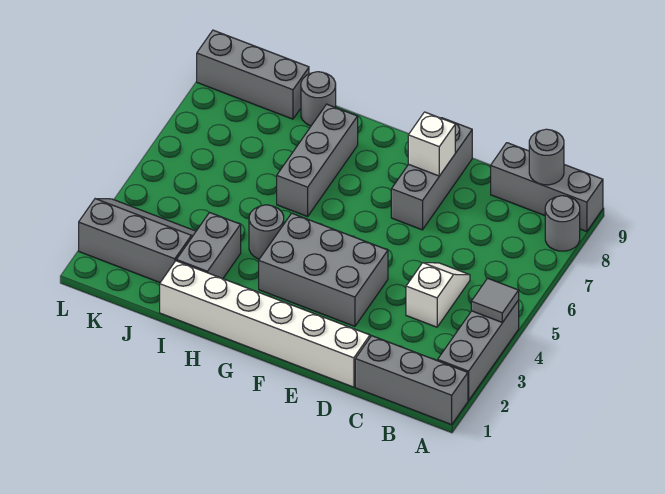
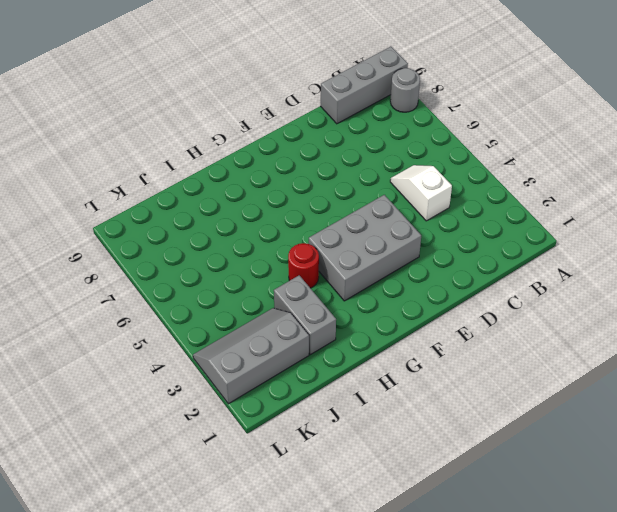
red round brick H4 level 1 -> grey round brick H4 level 1
none -> grey brick A1:C1 level 1
none -> grey brick A2:A4 level 1
none -> white brick D1:I1 level 1

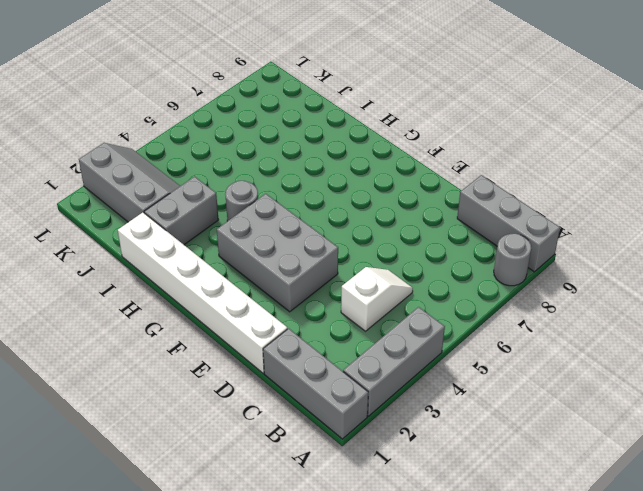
none -> grey brick E7:E9 level 1
none -> grey brick H6:H8 level 1
none -> grey round brick I9 level 1

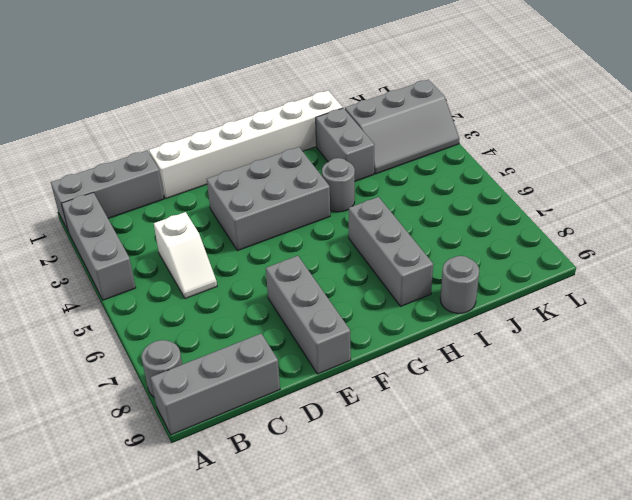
none -> grey brick J9:L9 level 1
none -> grey tile A4 level 2
none -> grey round brick B9 level 2

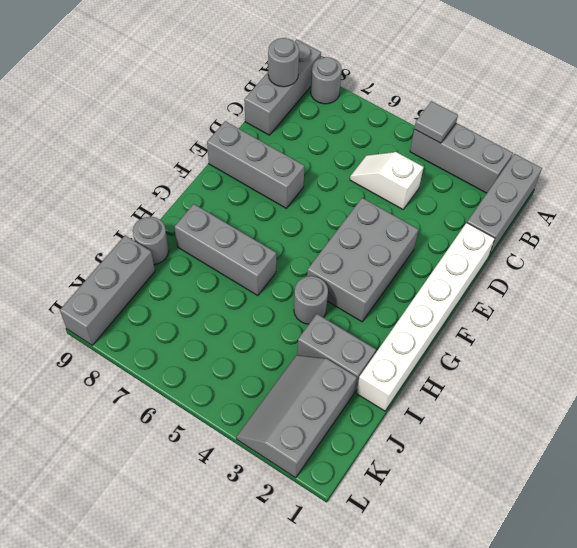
none -> white brick E8 level 2

